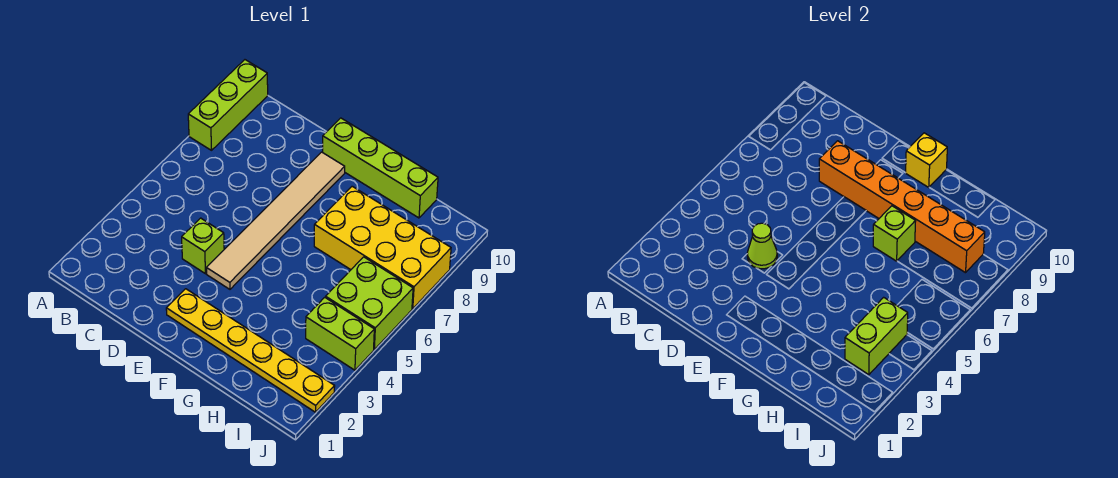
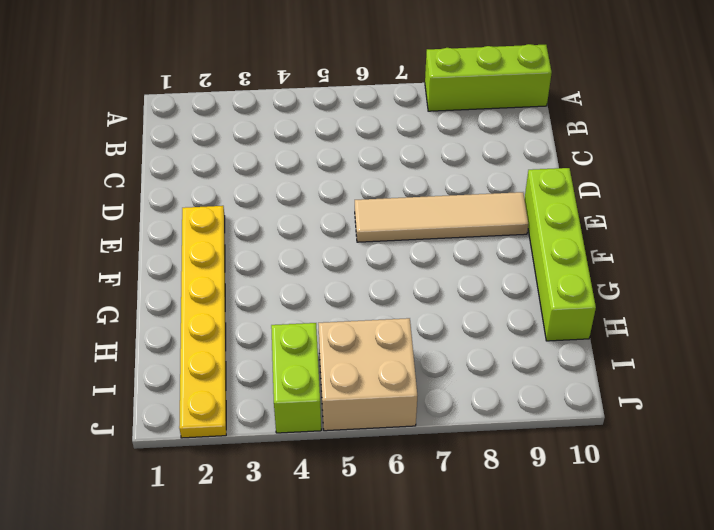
tan tile E6:E9 level 1 -> tan tile E4:E9 level 1
tan brick I5:J6 level 1 -> lime brick I5:J6 level 1
none -> lime brick D4 level 1
none -> yellow brick G7:J8 level 1
none -> lime cone D4 level 2

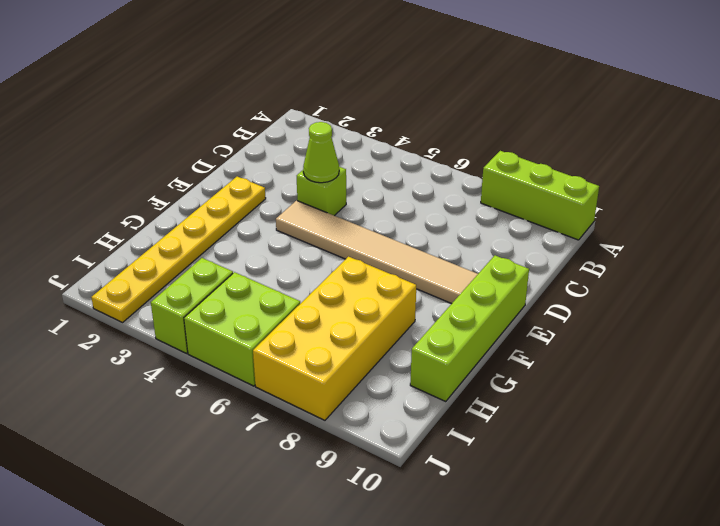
none -> orange brick D8:I8 level 2
none -> yellow brick F10 level 2
none -> lime brick G7 level 2

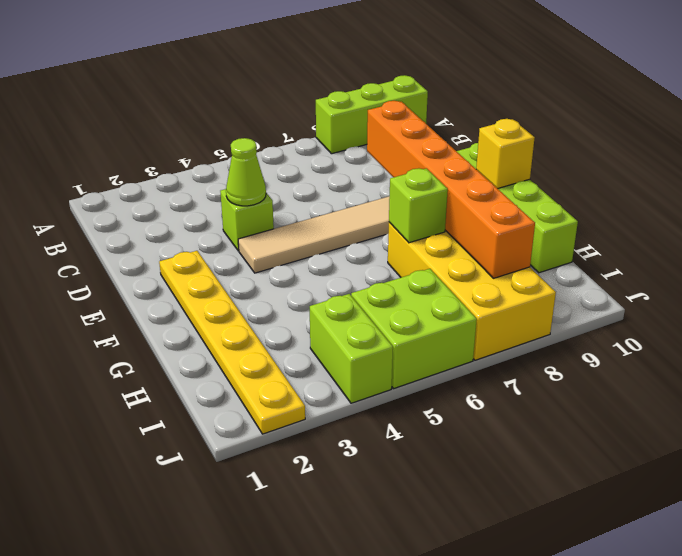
none -> lime brick I3:I4 level 2

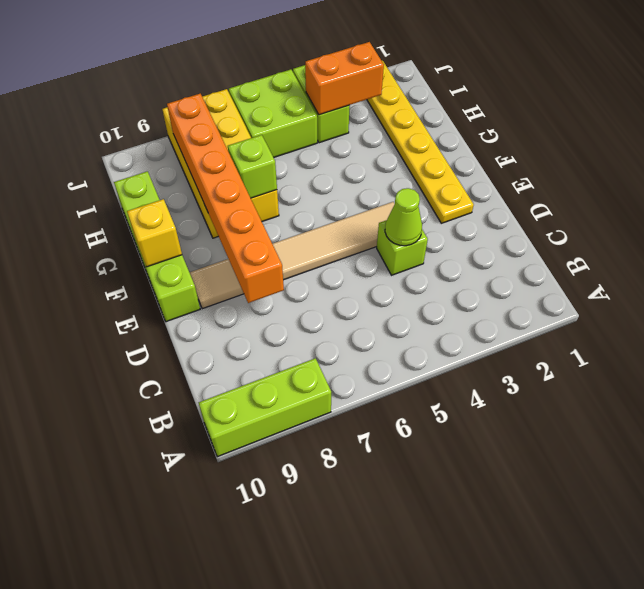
orange brick I3:I4 level 2 -> lime brick I3:I4 level 2

